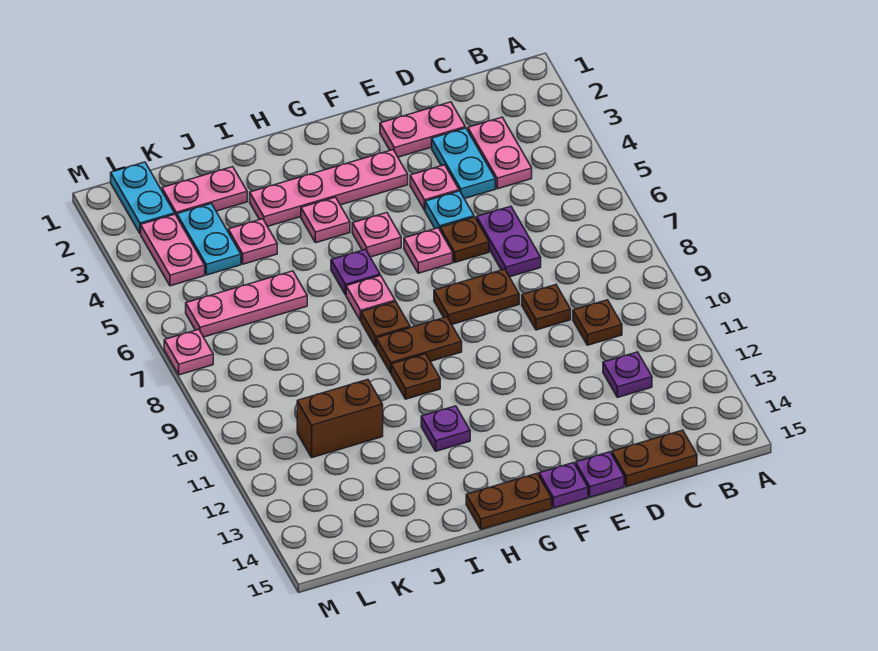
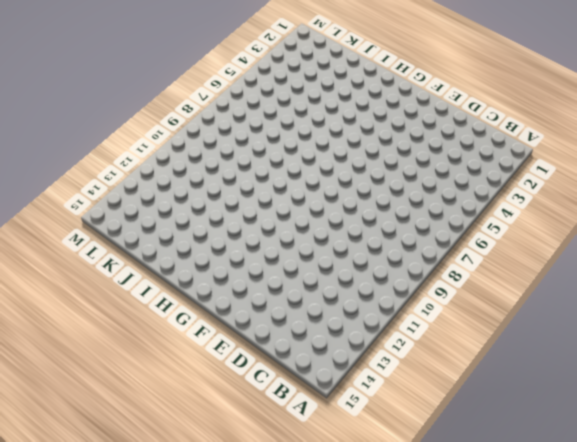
none -> pink plate C3:C4 level 1
none -> brown plate C10 level 1
none -> purple plate C12 level 1
none -> brown plate C15:D15 level 1

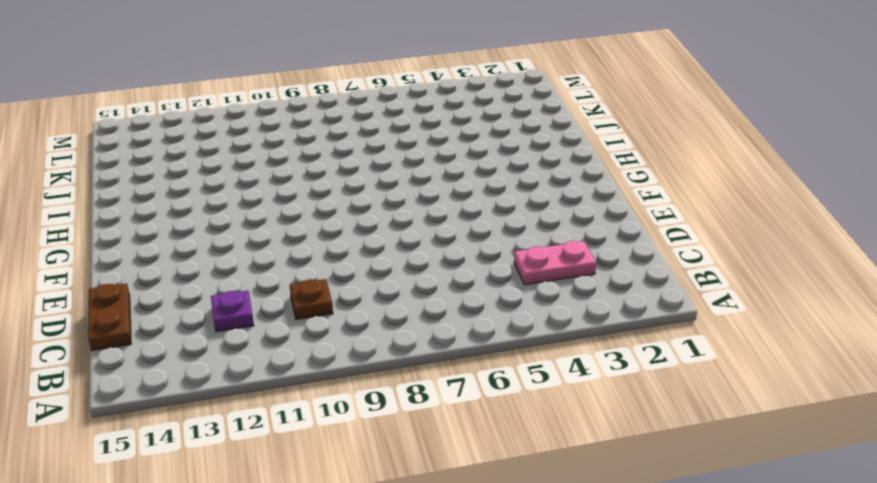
none -> pink plate D2:E2 level 1
none -> cyan plate D3:D4 level 1
none -> purple plate D6:D7 level 1
none -> brown plate D9 level 1

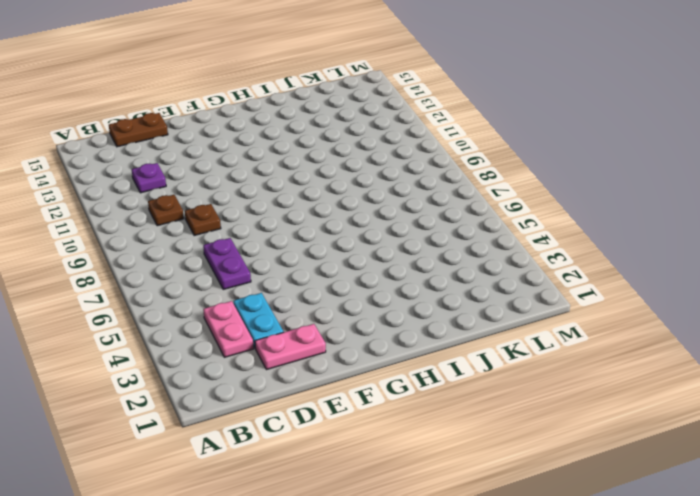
none -> pink plate E4 level 1
none -> cyan plate E5 level 1
none -> brown plate E6 level 1
none -> brown plate E8:F8 level 1

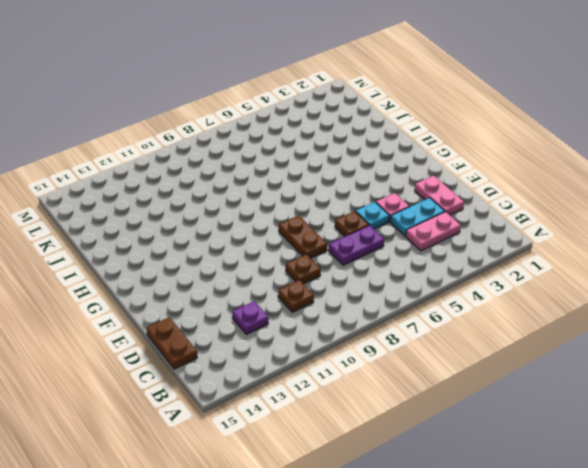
none -> purple plate E15 level 1
none -> pink plate F3:I3 level 1
none -> pink plate F6 level 1
none -> purple plate F15 level 1

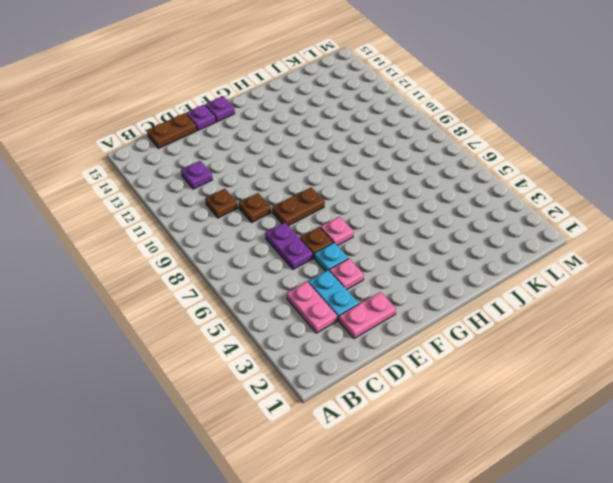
none -> pink plate F3:I3 level 1
none -> pink plate G5 level 1
none -> brown plate G9:H9 level 1
none -> brown plate G15:H15 level 1

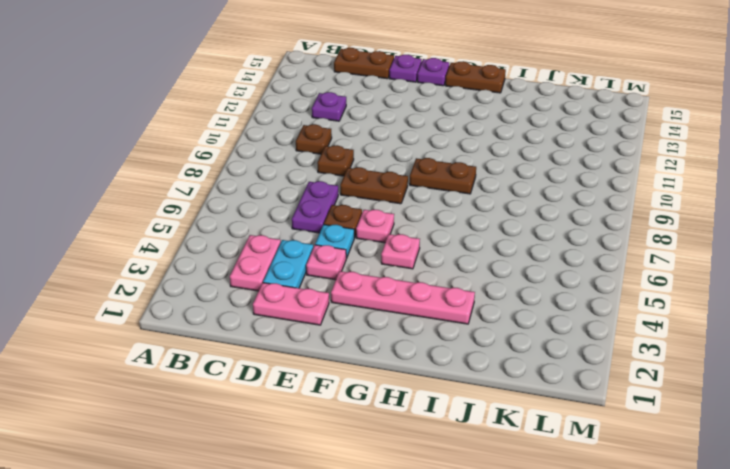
none -> pink plate H4 level 1
none -> purple plate H6 level 1
none -> pink plate H7 level 1
none -> brown plate H8 level 1

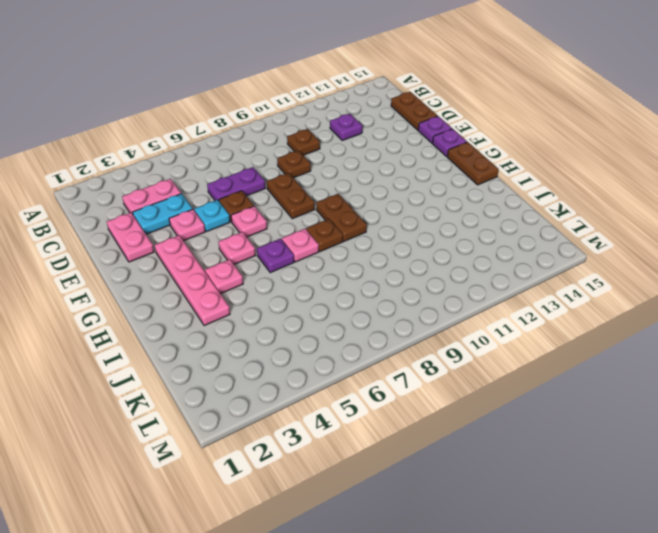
none -> brown plate H10 level 1
none -> purple plate H12 level 1
none -> pink plate J2:K2 level 1
none -> pink plate J4 level 1

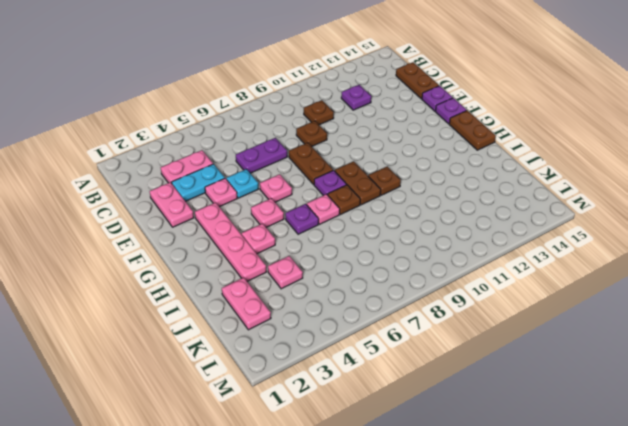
purple plate G8 level 1 -> purple plate H12 level 1
none -> brown plate E6 level 1
none -> pink plate J6:L6 level 1
none -> brown brick J11:K11 level 1
none -> cyan plate K3:K4 level 1

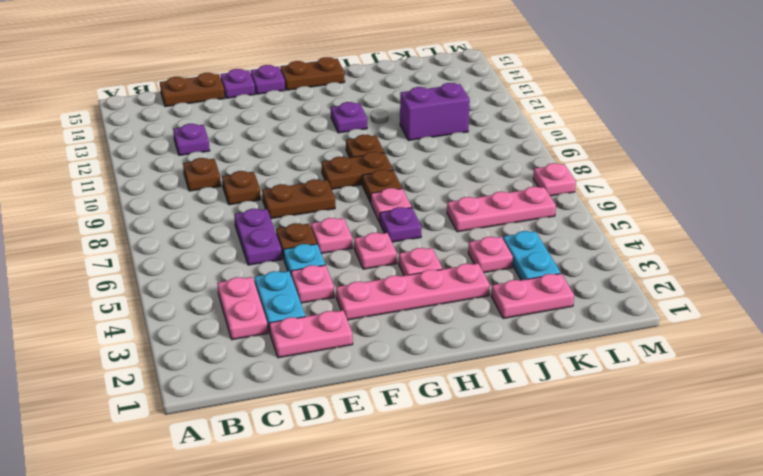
purple brick J11:K11 level 1 -> brown brick J11:K11 level 1
none -> cyan plate L1:L2 level 1
none -> pink plate L3:L4 level 1

